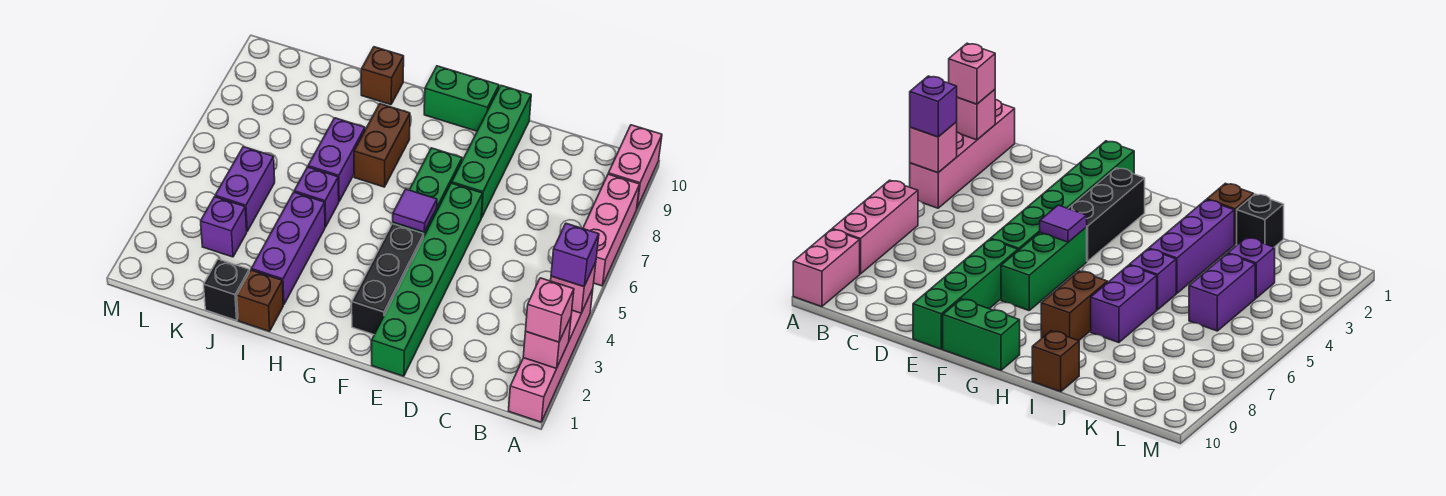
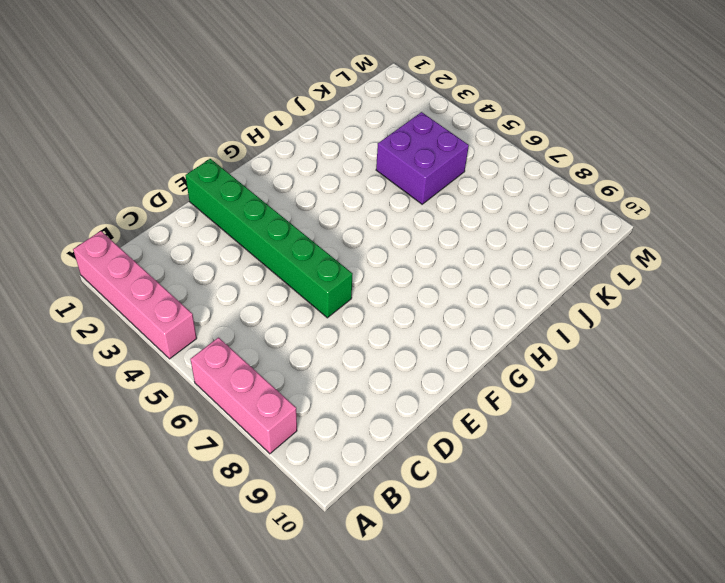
purple brick J4:K5 level 1 -> purple brick K4:K5 level 1
none -> pink brick A9:A10 level 1
none -> green brick E7:E10 level 1
none -> black brick F2:F4 level 1

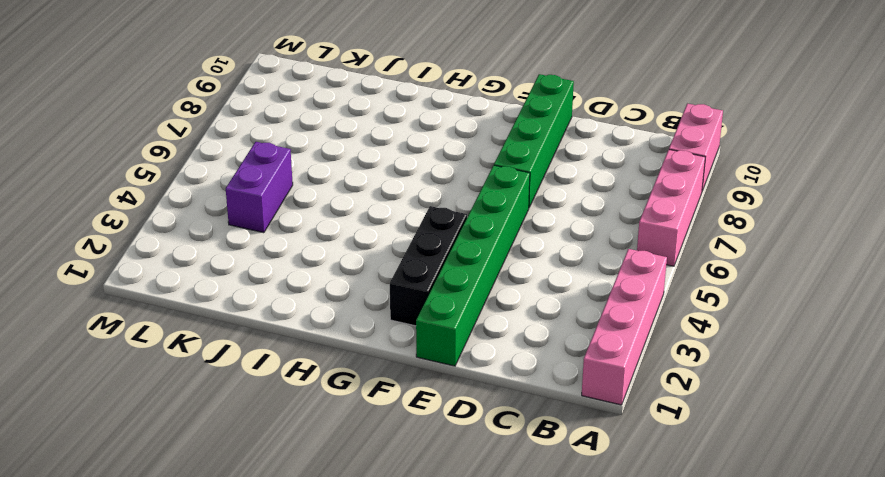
none -> green brick F5:F7 level 1
none -> green brick F10:G10 level 1
none -> brown brick H7:H8 level 1

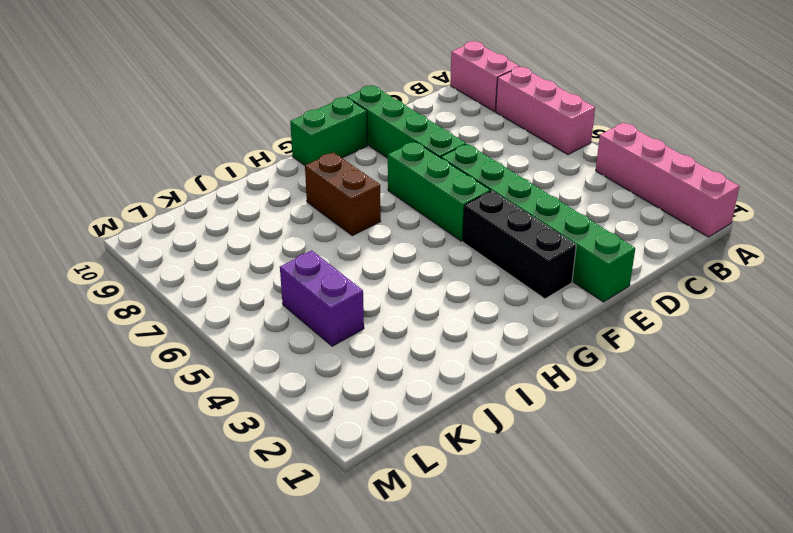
none -> brown brick I1 level 1
none -> purple brick I2:I4 level 1
none -> purple brick I5 level 1

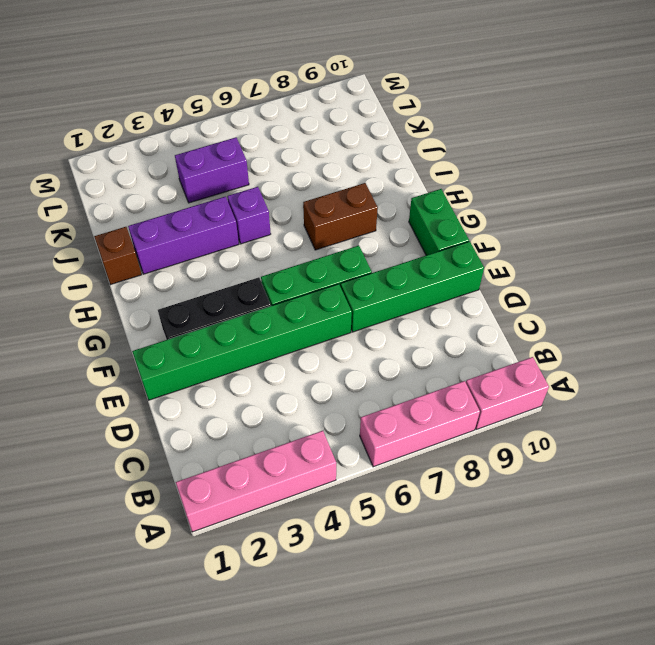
none -> purple brick I6:I7 level 1
none -> brown brick I10 level 1
none -> black brick J1 level 1

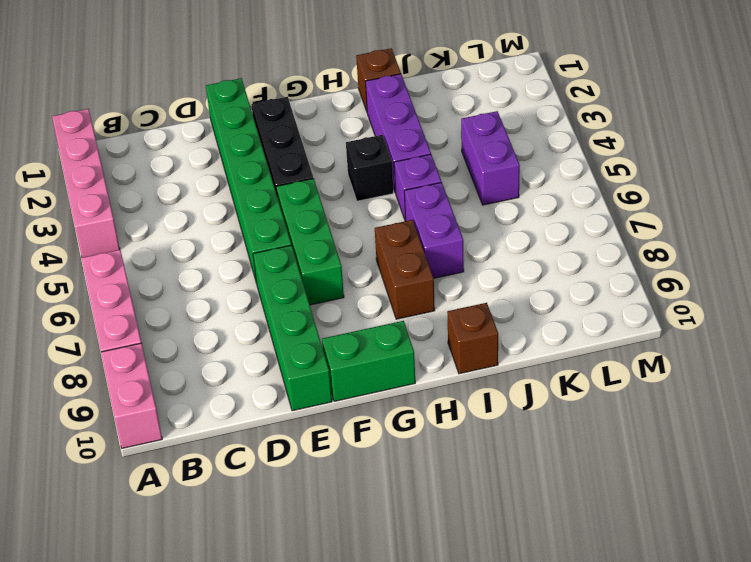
black brick H4 level 1 -> black brick J1 level 1
none -> purple brick K3 level 1
none -> pink brick A2 level 2
none -> pink brick A4 level 2

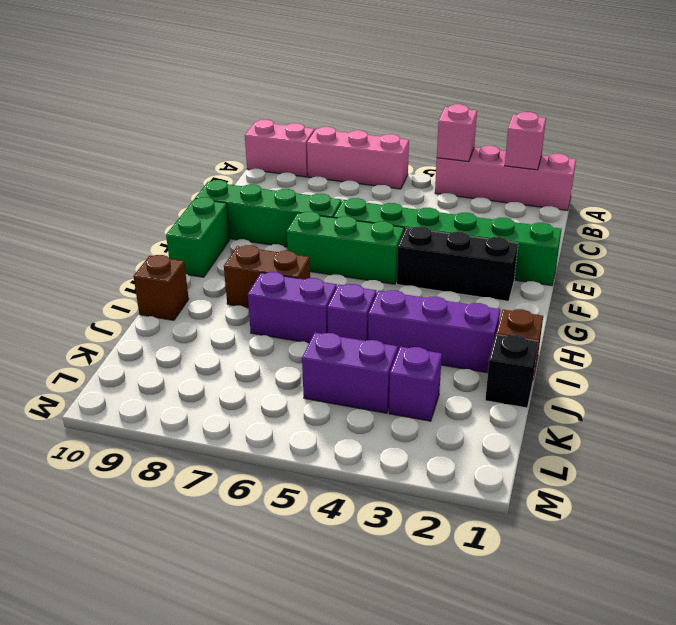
none -> purple tile F5 level 2
none -> pink brick A2 level 3
none -> purple brick A4 level 3

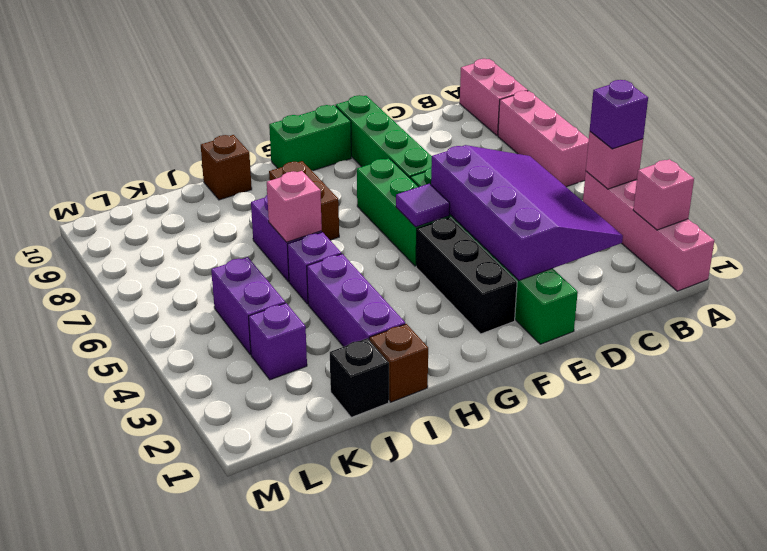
purple slope C2:E5 level 2 top E -> none
pink brick I6 level 2 -> pink brick A2 level 3

